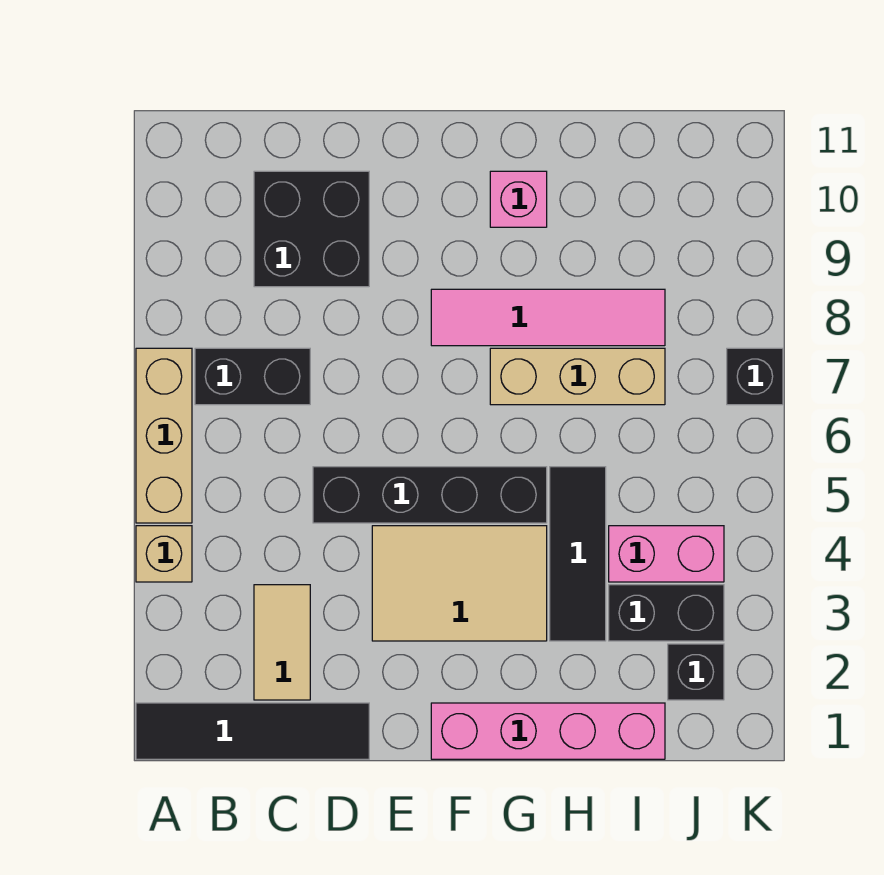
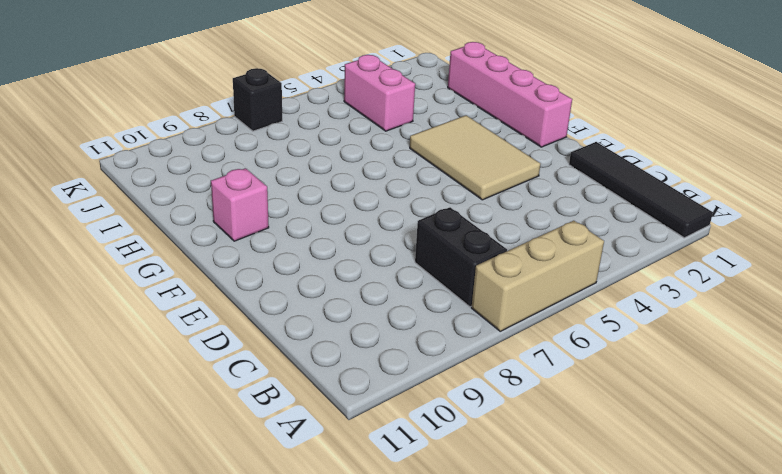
none -> tan brick A4 level 1
none -> tan tile C2:C3 level 1
none -> black brick C9:D10 level 1

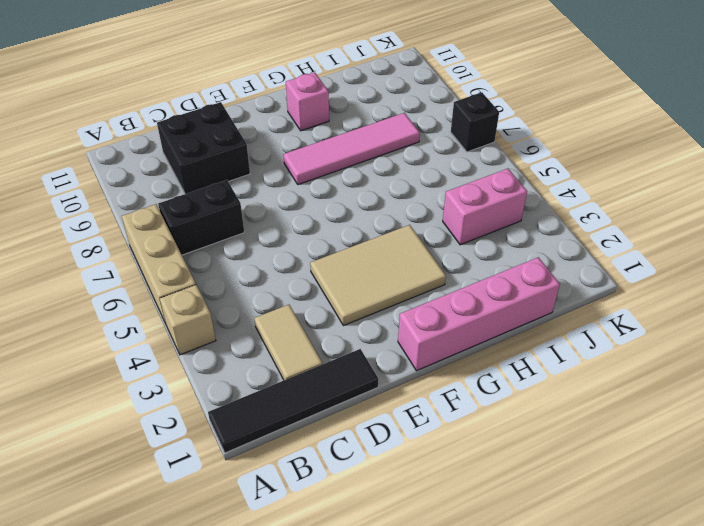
none -> black brick D5:G5 level 1
none -> tan brick G7:I7 level 1
none -> black tile H3:H5 level 1

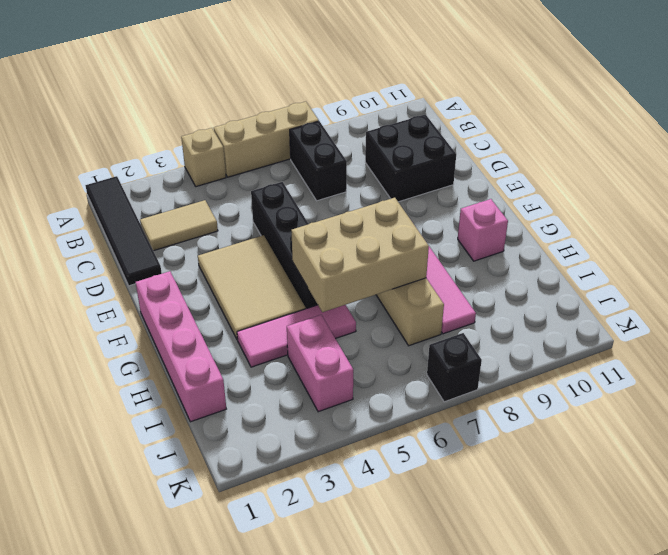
tan brick G5:H7 level 2 -> none
pink tile H3:H5 level 1 -> black tile H3:H5 level 1
none -> black brick I3:J3 level 1
none -> black brick J2 level 1

